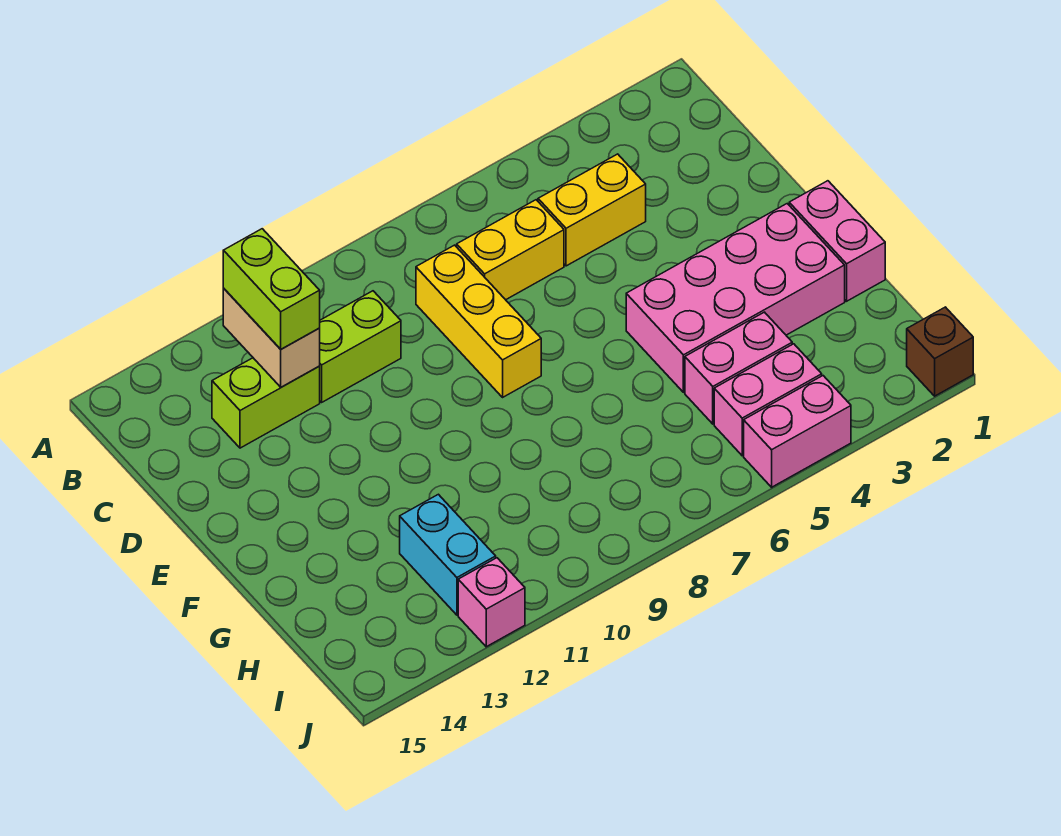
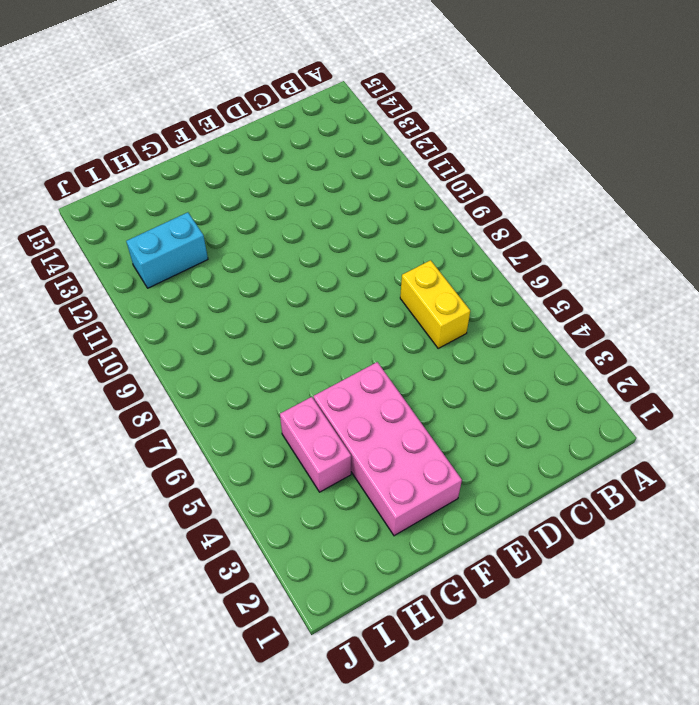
none -> yellow brick C4:C5 level 1
none -> yellow brick C8:E8 level 1
none -> lime brick C10:C11 level 1

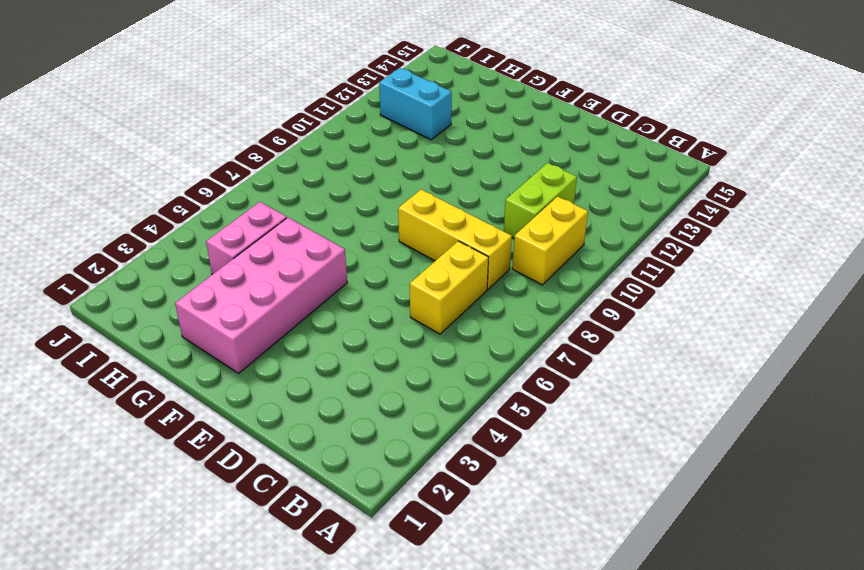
yellow brick B9:B10 level 1 -> yellow brick C4:C5 level 1
none -> lime brick C12:C13 level 1
none -> pink brick F1:G1 level 1
none -> pink brick I4:I5 level 1

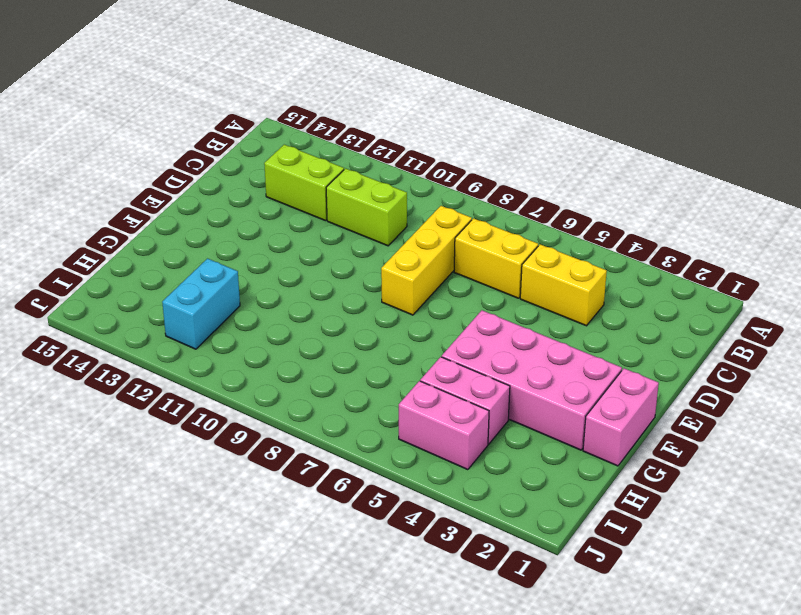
none -> brown brick J1 level 1
none -> pink brick J4:J5 level 1
none -> pink brick J12 level 1

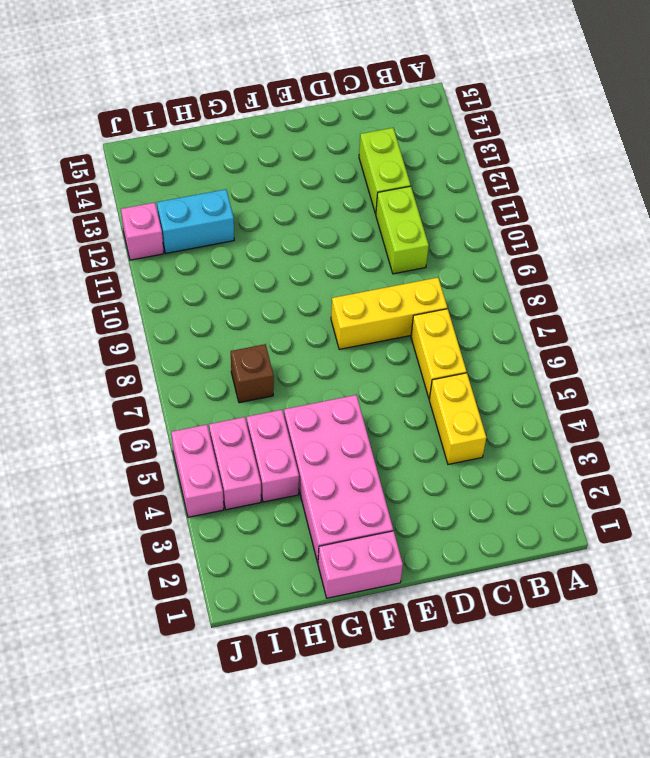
brown brick H7 level 1 -> brown brick J1 level 1
none -> tan brick B12:C12 level 2
none -> lime brick B12:C12 level 3

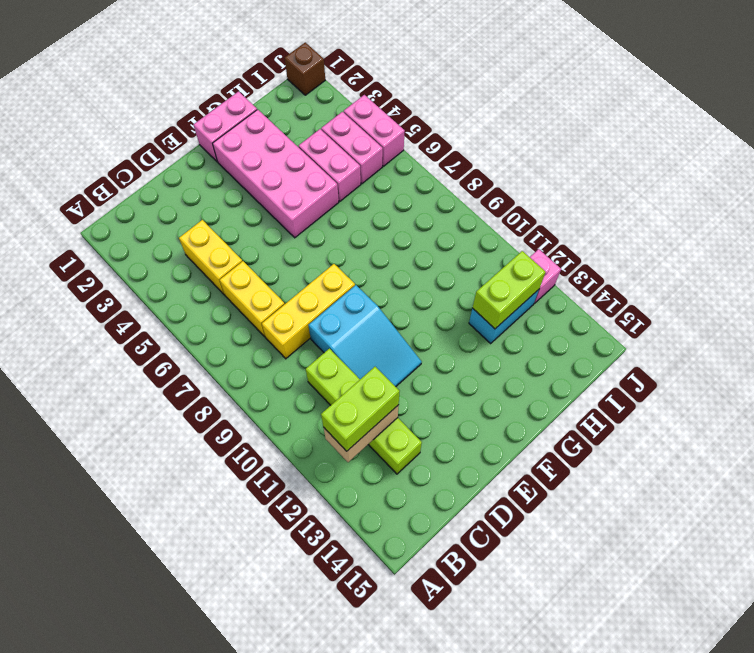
cyan slope D9:E11 level 1 top 9 -> none
lime brick H12:I12 level 2 -> none

